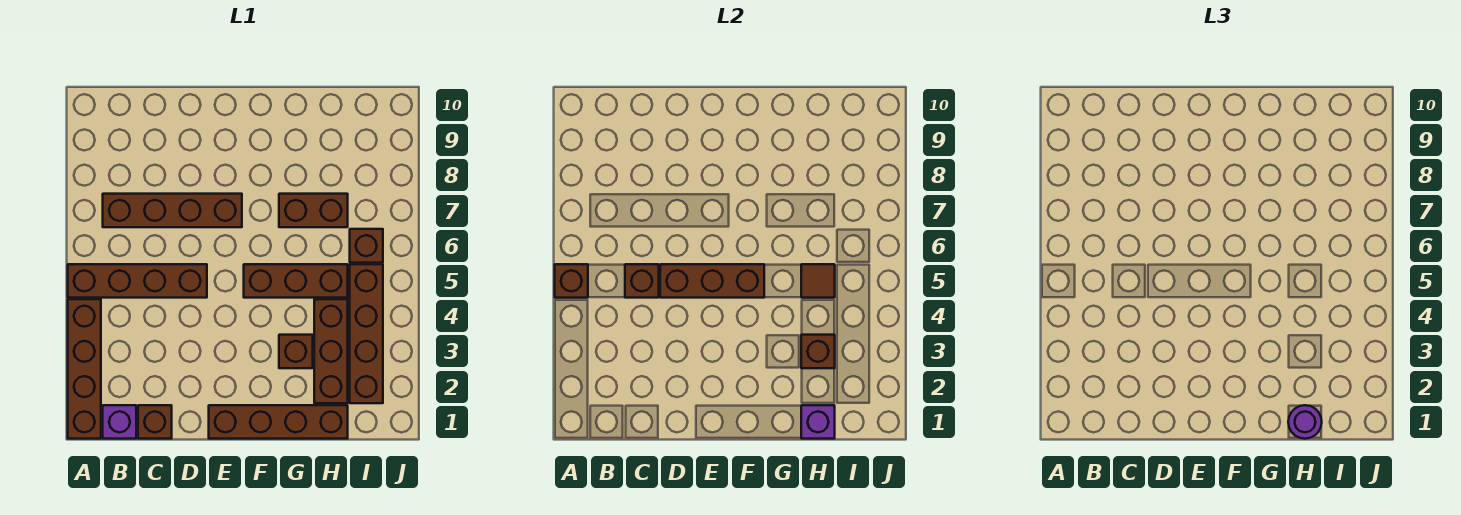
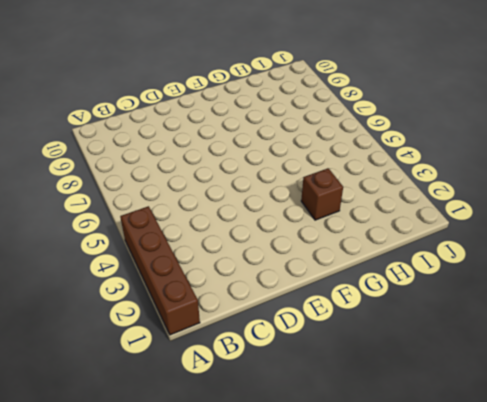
none -> brown brick A5:D5 level 1
none -> purple brick B1 level 1
none -> brown brick B7:E7 level 1

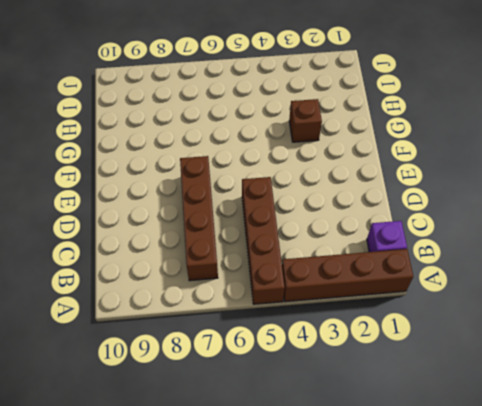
none -> brown brick C1 level 1
none -> brown brick E1:H1 level 1
none -> brown brick F5:H5 level 1

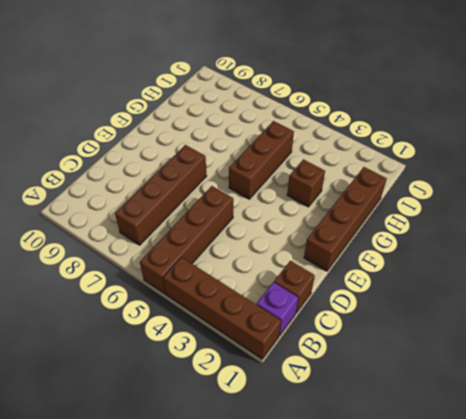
none -> brown brick G7:H7 level 1
none -> brown brick H2:H4 level 1
none -> brown brick I2:I5 level 1

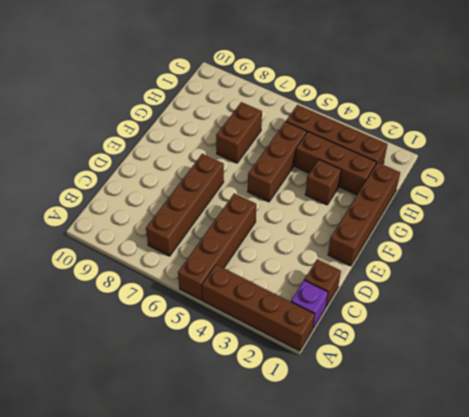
none -> brown brick I6 level 1
none -> brown brick A5 level 2
none -> brown brick C5 level 2

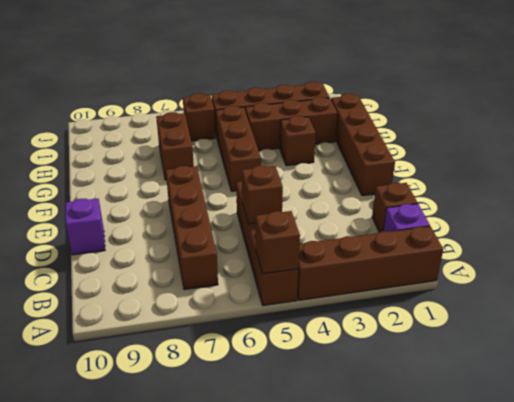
purple brick D10 level 1 -> purple brick H1 level 2
none -> brown brick D5:F5 level 2
none -> brown brick H3 level 2
none -> brown tile H5 level 2

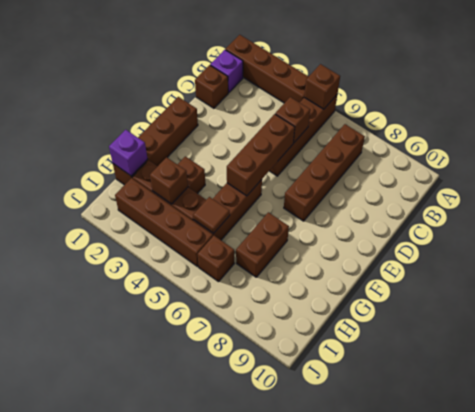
none -> purple round brick H1 level 3

